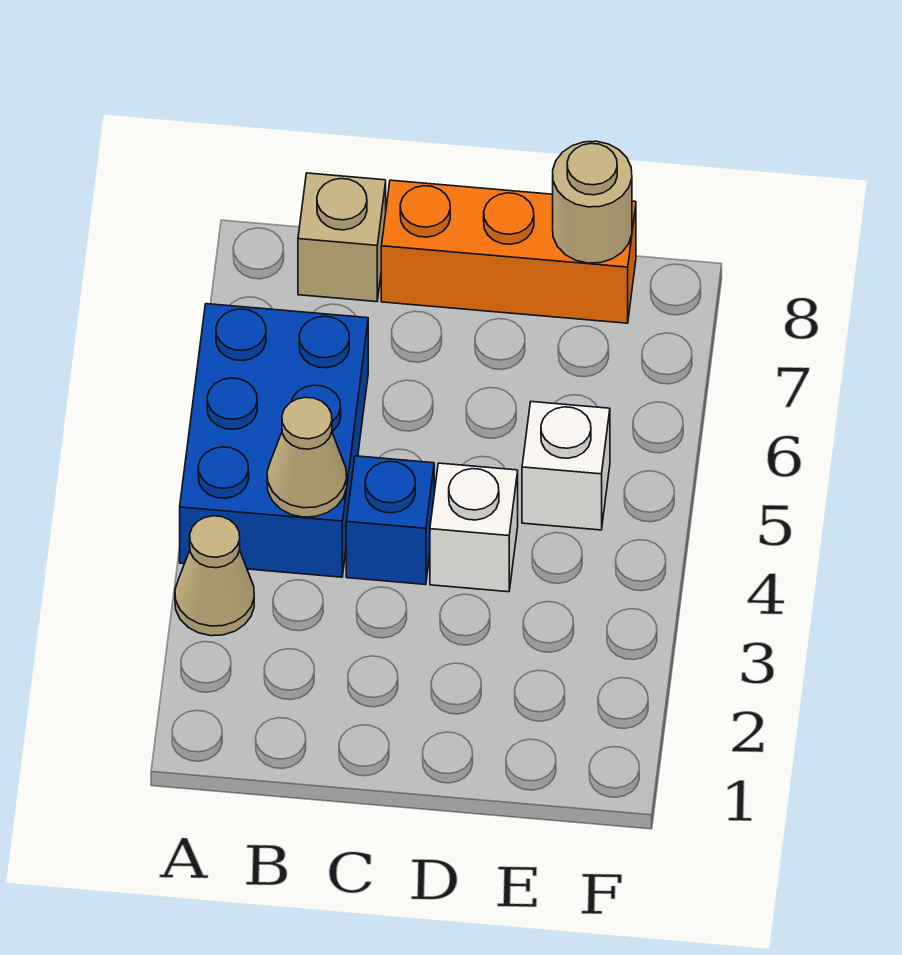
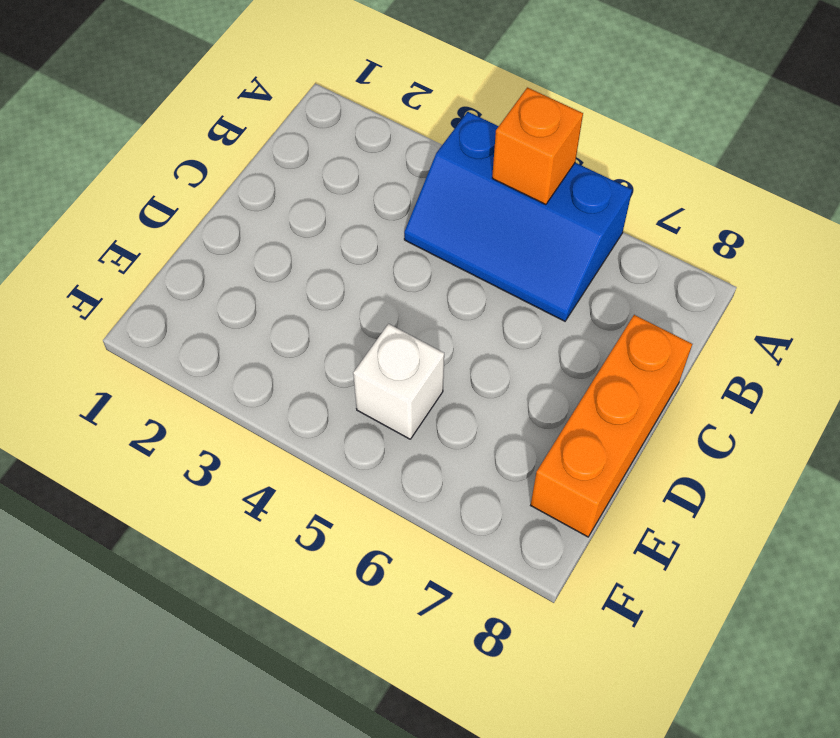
blue slope A4:B6 level 1 top A -> blue brick A4:B6 level 1
orange brick A5 level 2 -> none
none -> tan cone A3 level 1
none -> tan brick B8 level 1

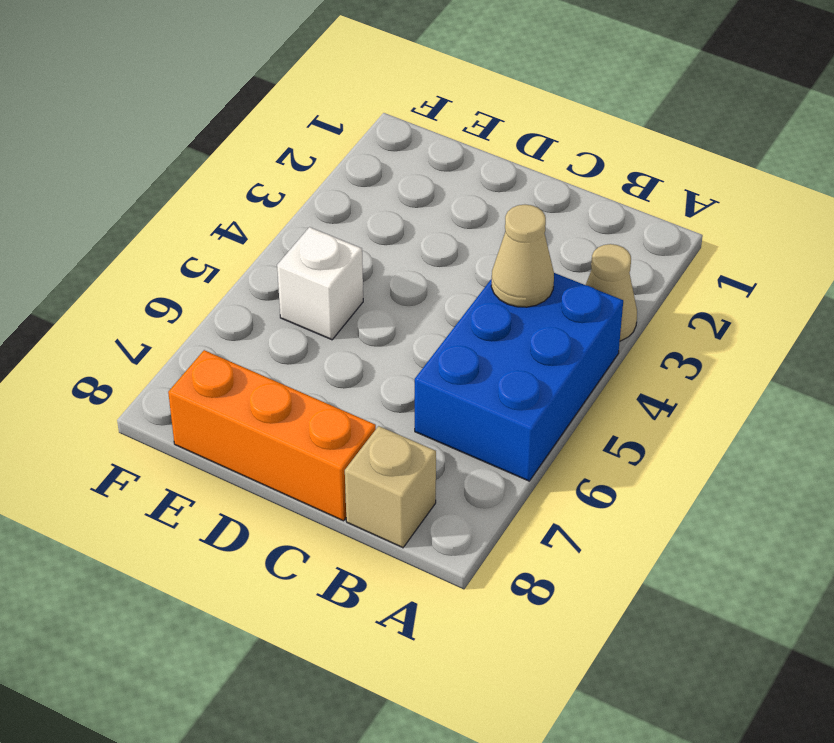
none -> blue brick C4 level 1
none -> white brick D4 level 1

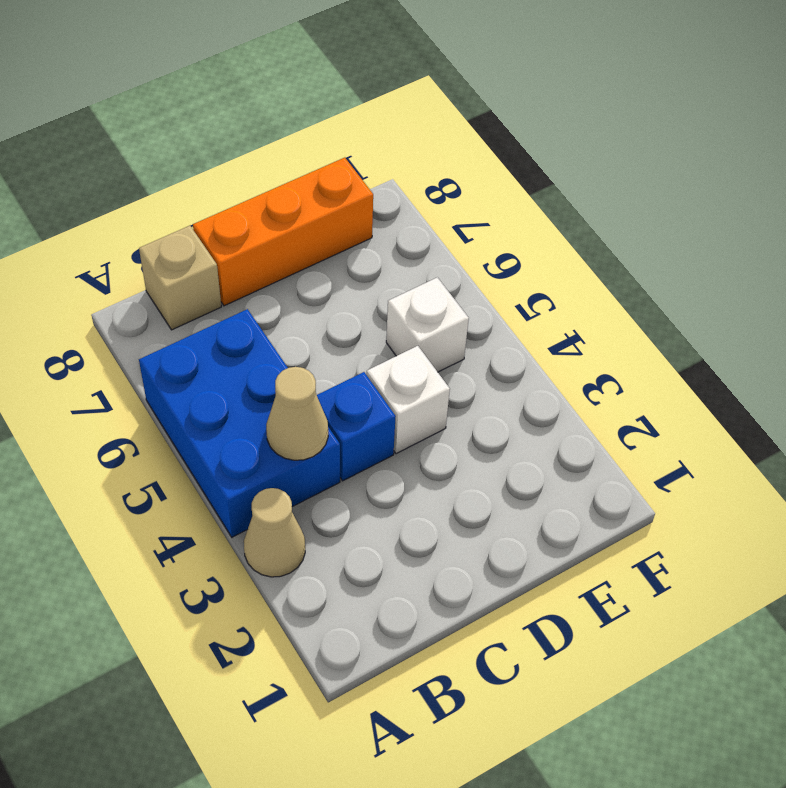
none -> tan round brick E8 level 2

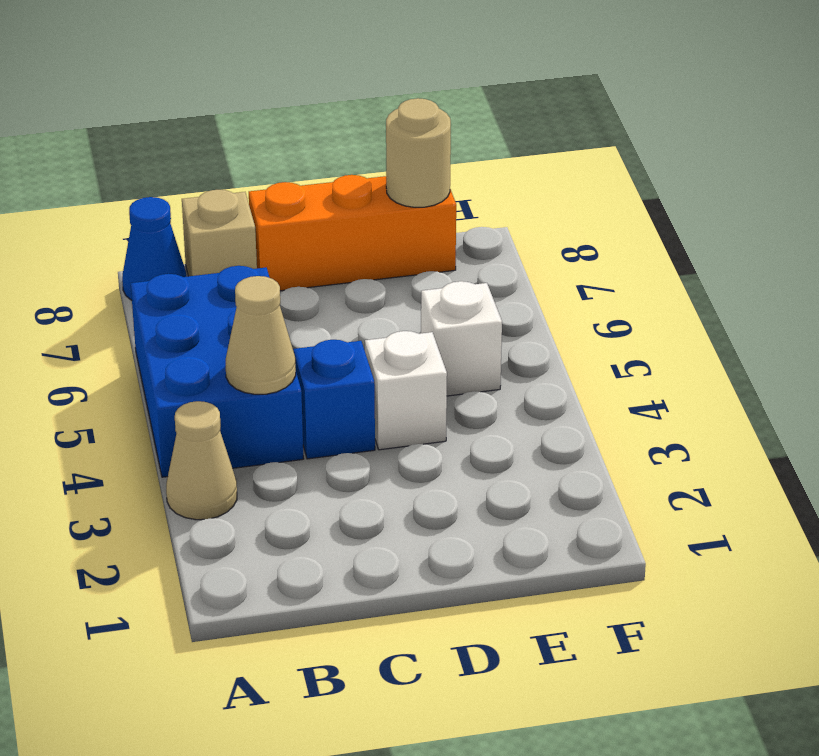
blue cone A8 level 1 -> none

